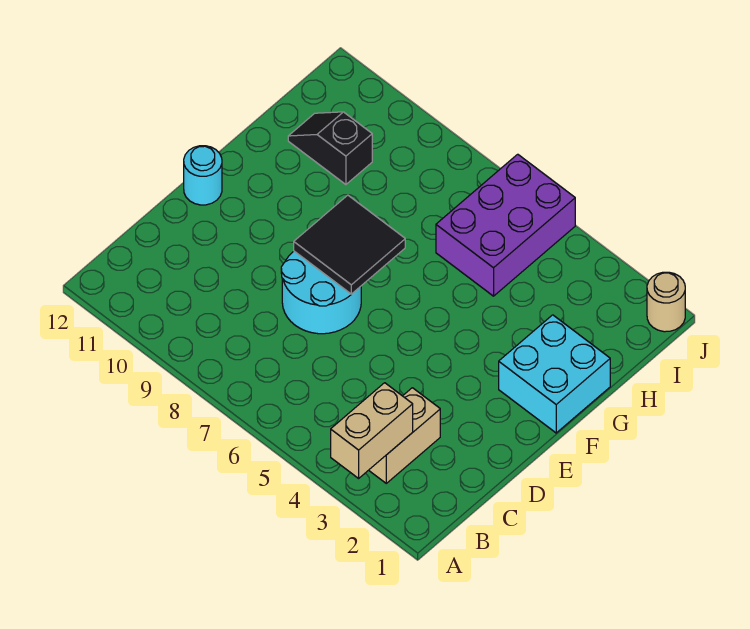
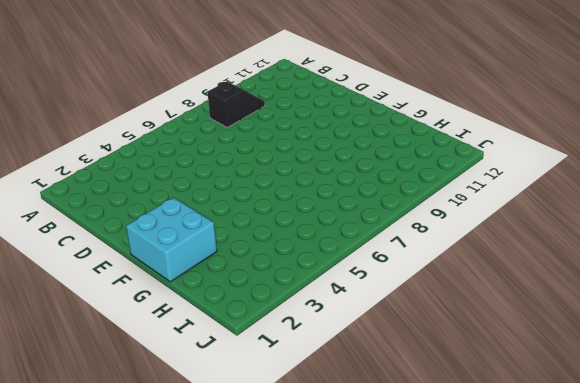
black slope B8:B9 level 1 top 8 -> black slope H10:H11 level 1 top 10
none -> tan brick B3:C3 level 1
none -> cyan round brick D7:E8 level 1

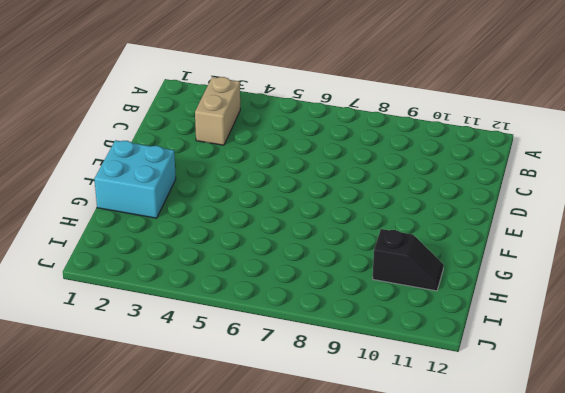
none -> cyan round brick D7:E8 level 1
none -> cyan round brick E12 level 1

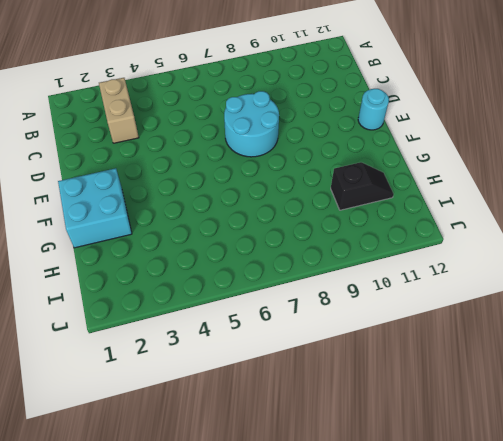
none -> purple brick H5:J6 level 1
none -> tan round brick J1 level 1

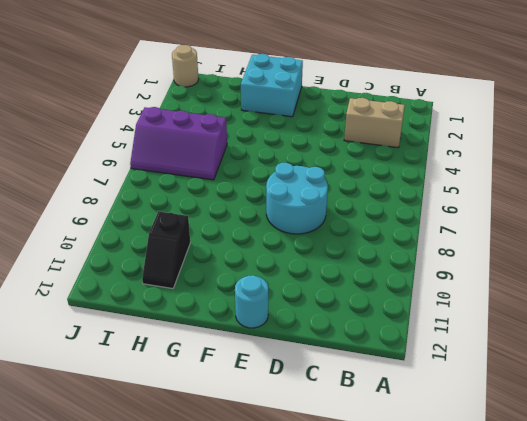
purple slope H5:J6 level 1 top 5 -> purple brick H5:J6 level 1
none -> tan brick A3:B3 level 2
none -> black tile E7:F8 level 2

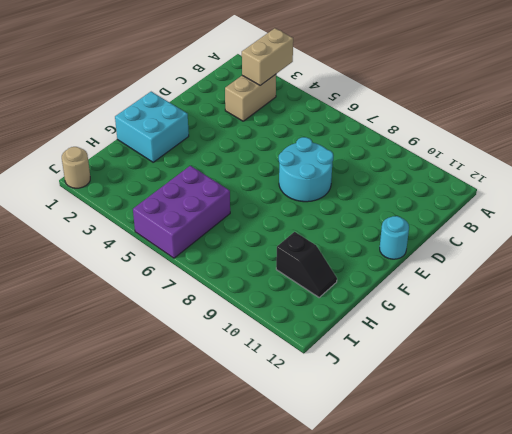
none -> black tile E7:F8 level 2

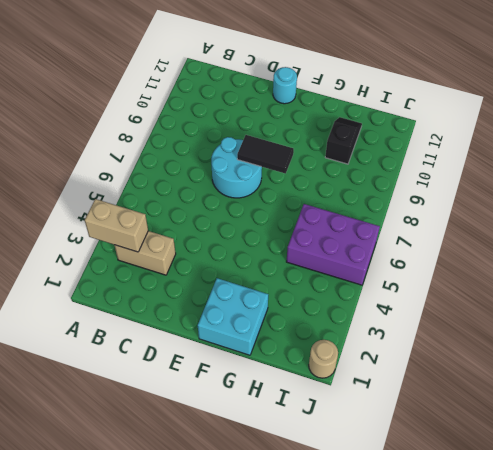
black tile E8:F8 level 2 -> black tile E7:F8 level 2

